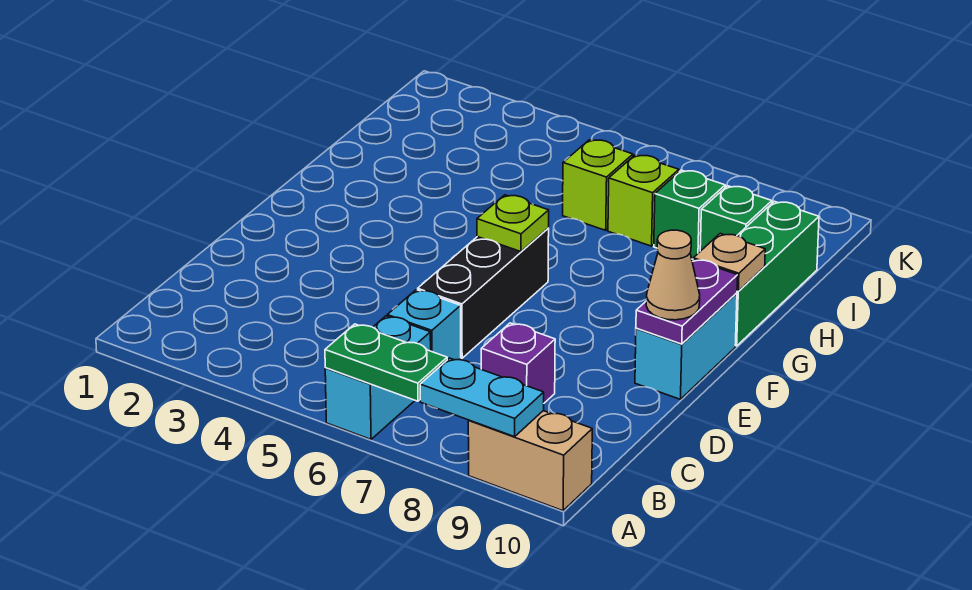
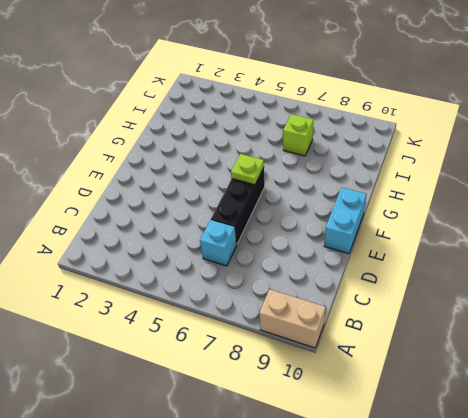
none -> cyan brick A6:B6 level 1
none -> purple brick C8 level 1
none -> green brick G10:I10 level 1

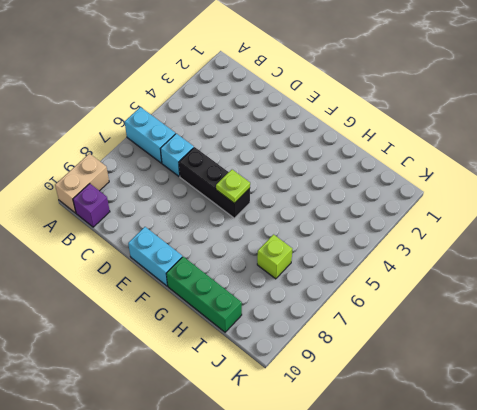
purple brick B10 level 1 -> purple brick C8 level 1
none -> lime brick I6 level 1
none -> green brick I8 level 1
none -> green brick I9 level 1

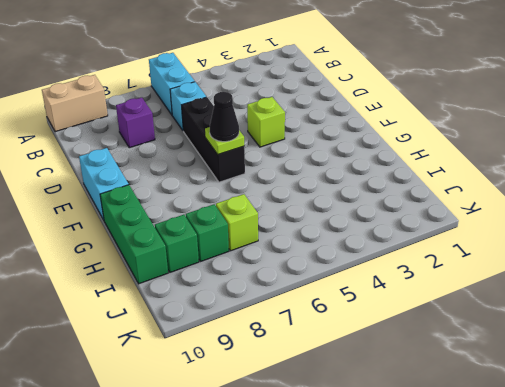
lime brick E4 level 1 -> lime brick I6 level 1
black cone F6 level 3 -> none
none -> green plate A6:A7 level 2
none -> cyan plate A8:A9 level 2
none -> purple plate E10:F10 level 2

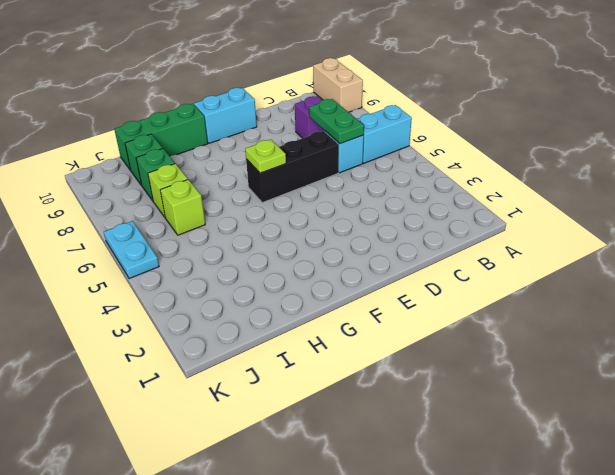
green plate C6:C7 level 2 -> green plate A6:A7 level 2
cyan plate K5:K6 level 1 -> cyan plate A8:A9 level 2
none -> purple plate E10:F10 level 2
none -> tan plate G10 level 2
none -> tan cone E10 level 3

